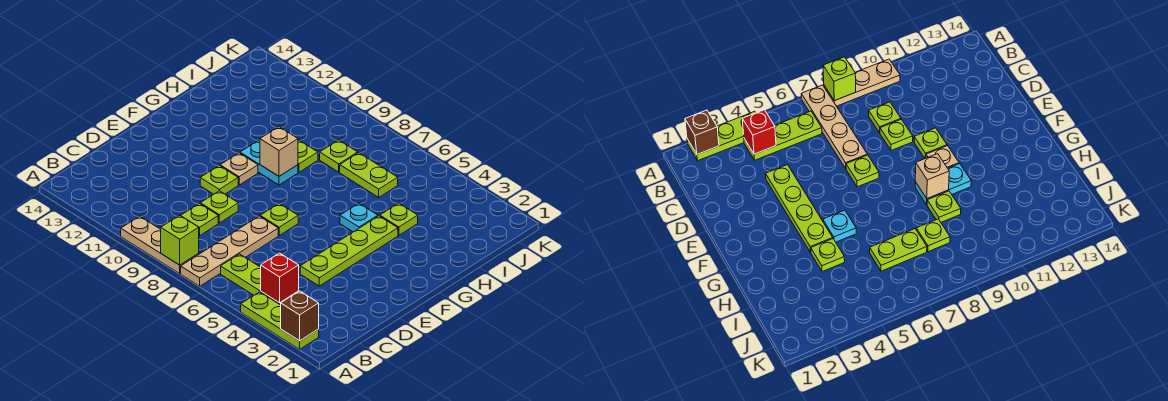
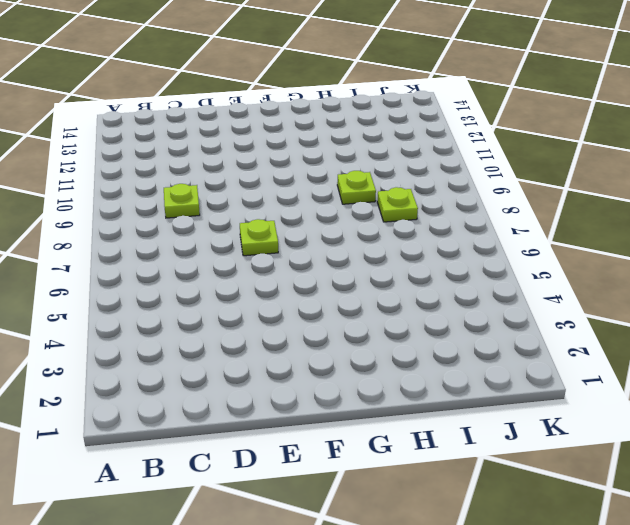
none -> lime plate A2:A4 level 1
none -> tan plate A7:D7 level 1
none -> tan plate A8:A10 level 1

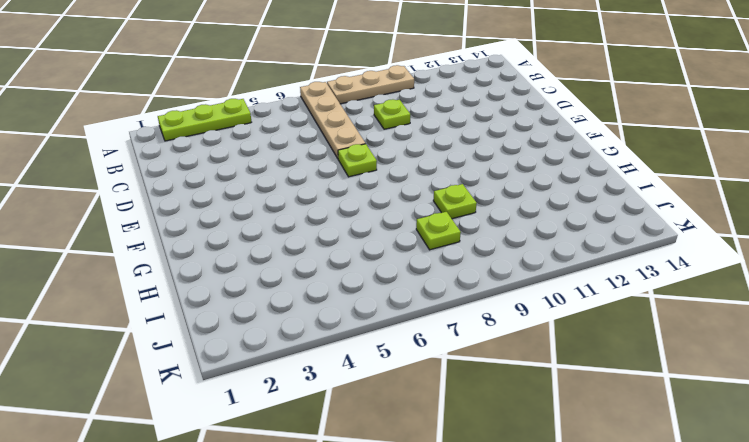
none -> lime plate B4:B6 level 1
none -> lime plate D4:G4 level 1
none -> lime plate D9 level 1

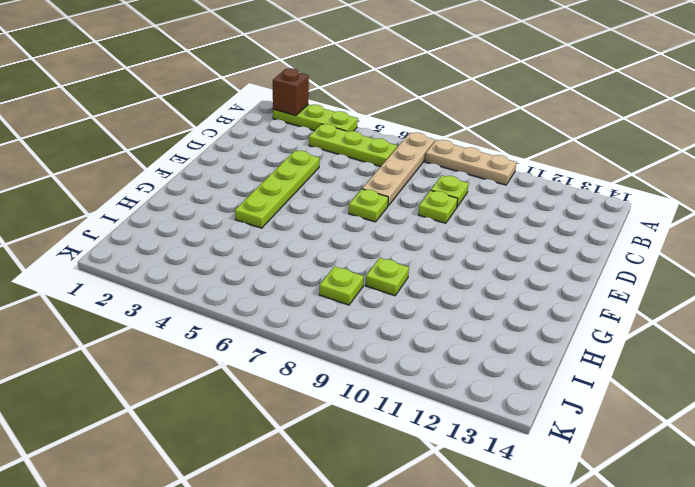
none -> lime plate E10 level 1
none -> tan plate F10 level 1
none -> cyan plate G5 level 1

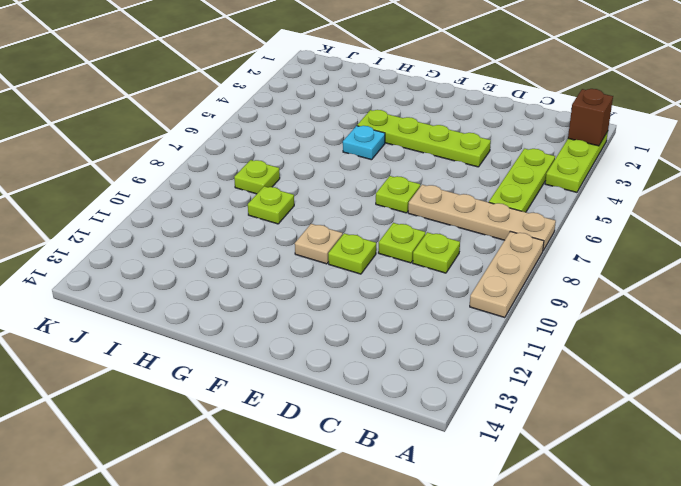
none -> cyan plate G9:G10 level 1
none -> lime plate H4 level 1
none -> lime plate I6:I7 level 1

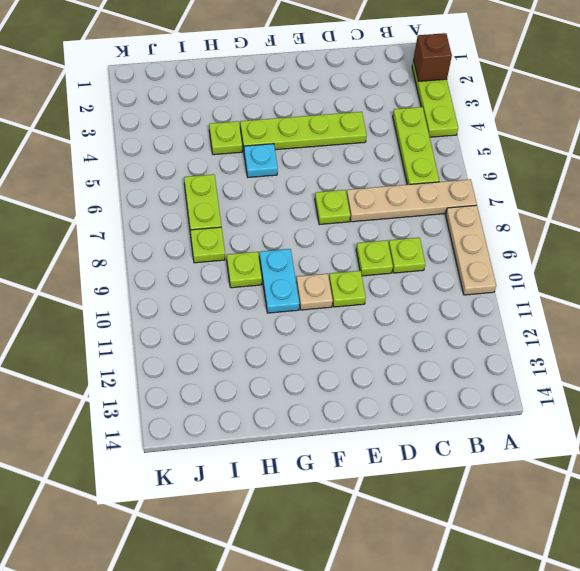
none -> lime brick A8 level 2
none -> red brick B4 level 2
none -> tan brick G9 level 2

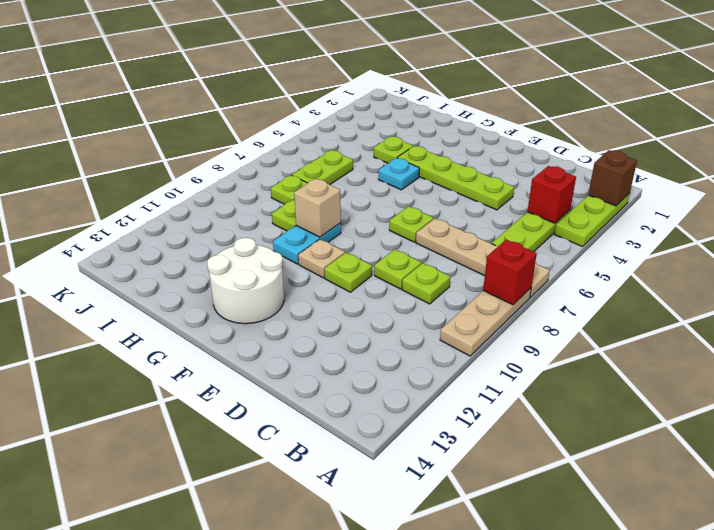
red brick A8 level 2 -> lime brick A8 level 2
white round brick F12:G13 level 1 -> none

